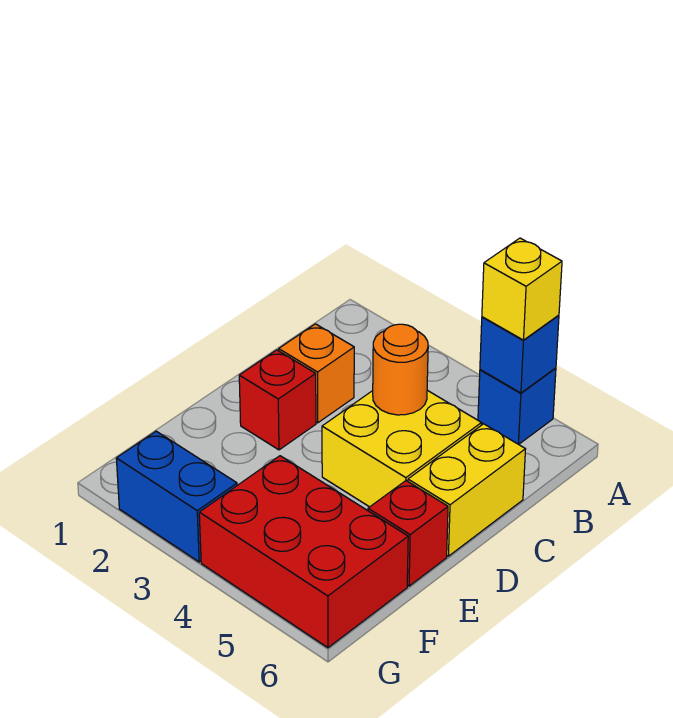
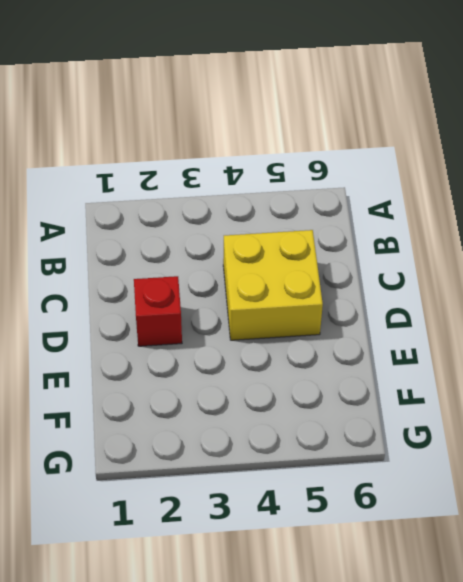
none -> blue brick A5 level 1
none -> orange brick C2 level 1

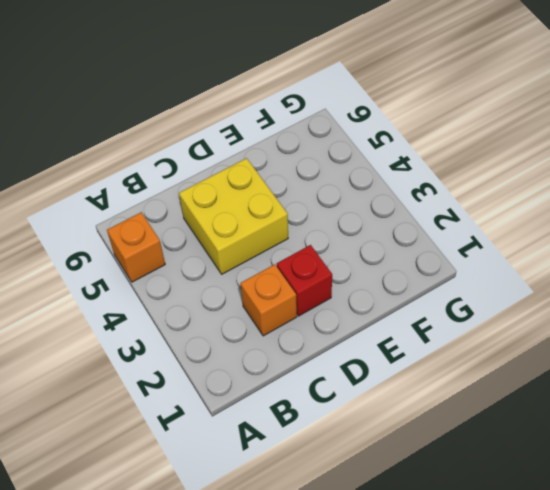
orange brick A5 level 1 -> blue brick A5 level 1
none -> yellow brick C6:D6 level 1
none -> red brick E6 level 1

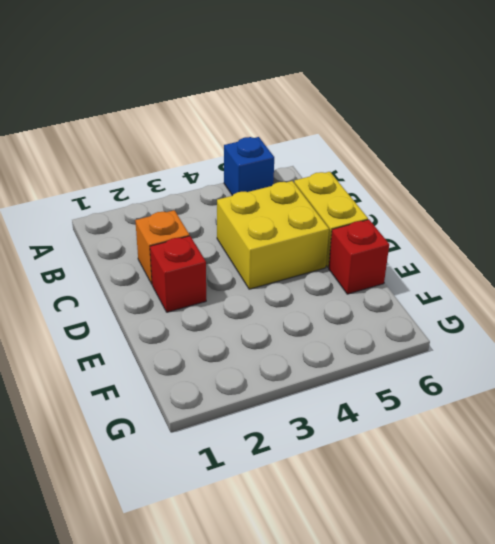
none -> red brick F4:G6 level 1
none -> blue brick G2:G3 level 1

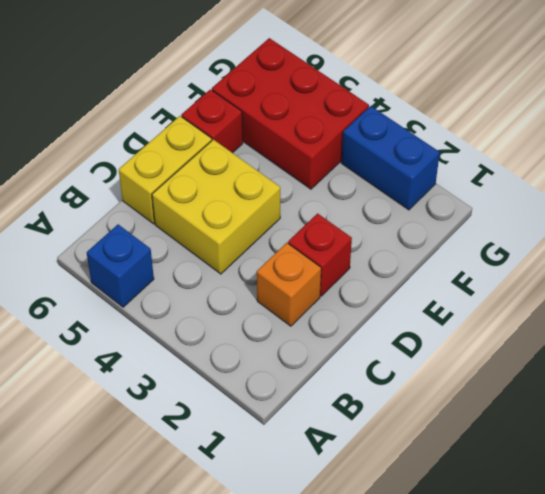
none -> blue brick A5 level 2
none -> orange round brick C4 level 2

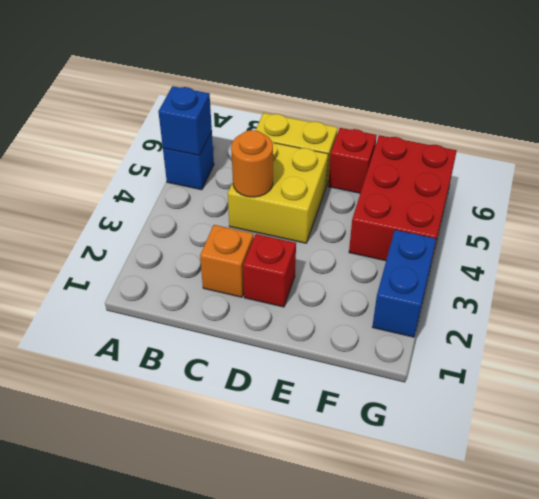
none -> yellow brick A5 level 3

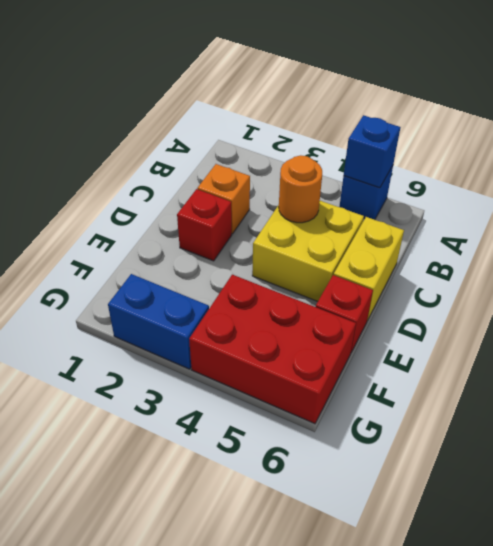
none -> yellow brick A5 level 3

